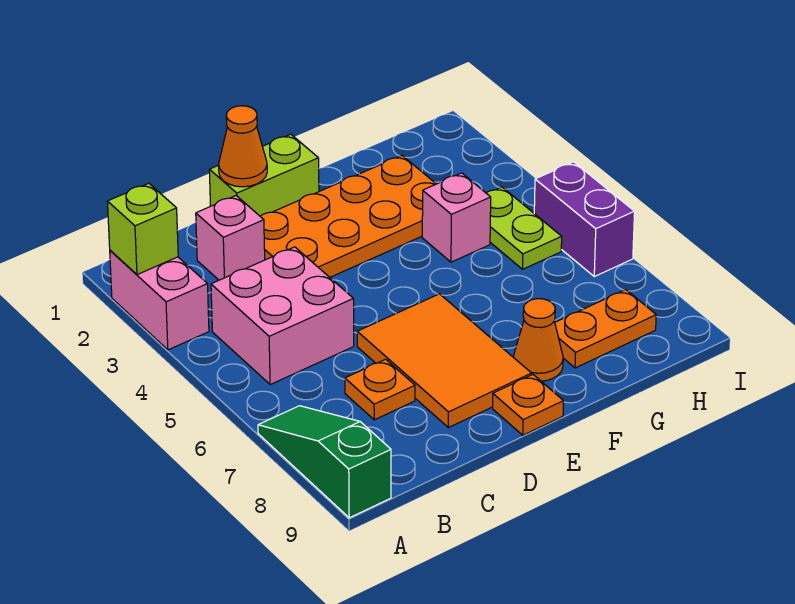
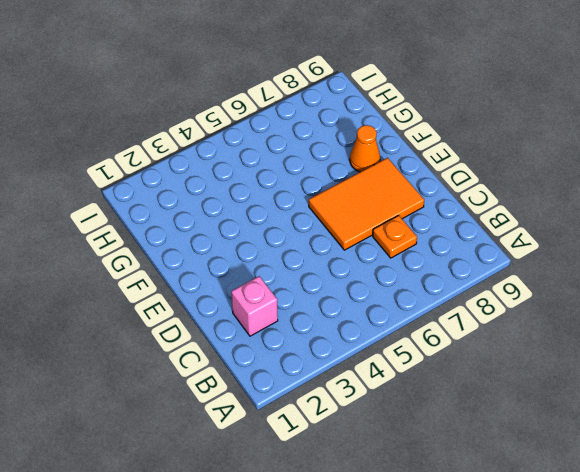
none -> pink brick A2:A3 level 1
none -> green slope A7:A9 level 1 top 9
none -> pink brick B4:C5 level 1

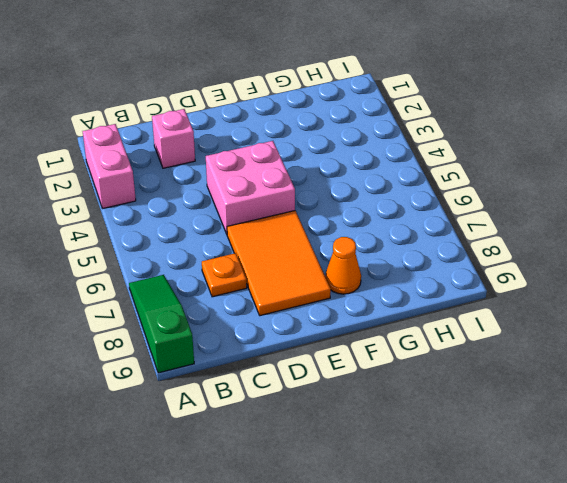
pink brick D4:E5 level 1 -> pink brick B4:C5 level 1
none -> lime brick D1:E1 level 1
none -> orange plate D2:G3 level 1
none -> orange plate E9 level 1

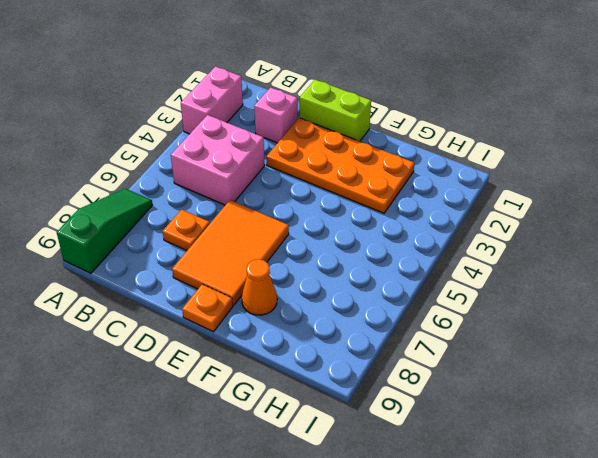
none -> pink brick G4 level 1
none -> orange plate G8:H8 level 1
none -> lime plate H4:H5 level 1

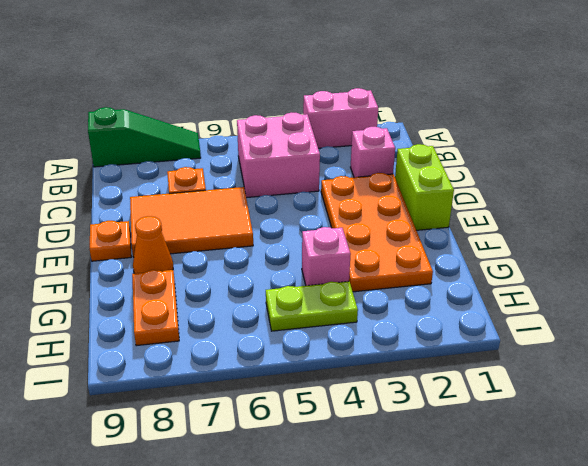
none -> purple brick I5:I6 level 1
none -> lime brick A2 level 2
none -> orange cone D1 level 2

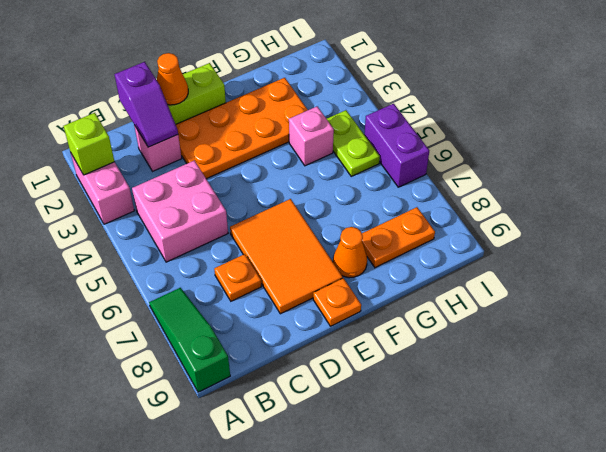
purple slope C1:C2 level 2 top 1 -> none

